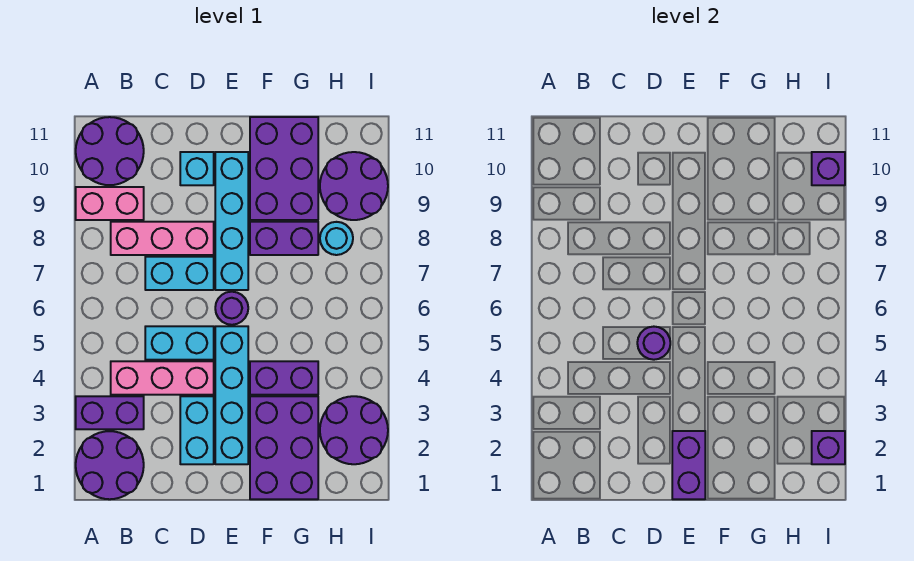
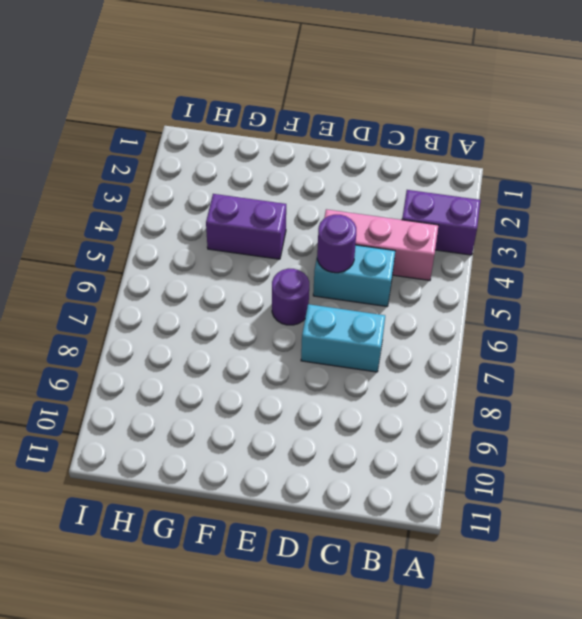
none -> purple round brick A1:B2 level 1
none -> pink brick A9:B9 level 1
none -> purple round brick A10:B11 level 1

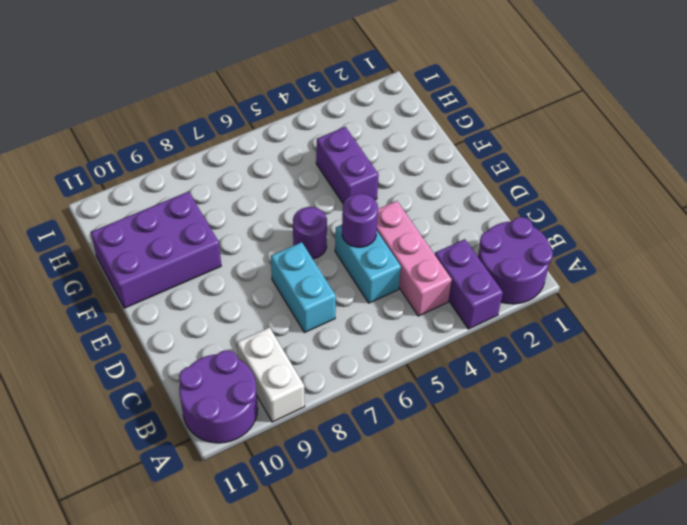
white brick A9:B9 level 1 -> pink brick A9:B9 level 1
none -> pink brick B8:D8 level 1
none -> cyan brick D2:D3 level 1
none -> cyan brick D10 level 1

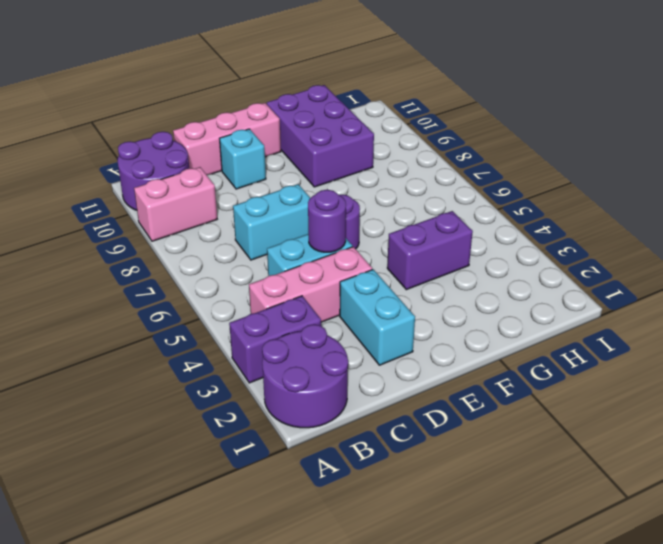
pink brick C11:E11 level 1 -> pink brick B8:D8 level 1
none -> cyan brick E2:E5 level 1
none -> cyan brick E7:E10 level 1
none -> purple brick F1:G3 level 1

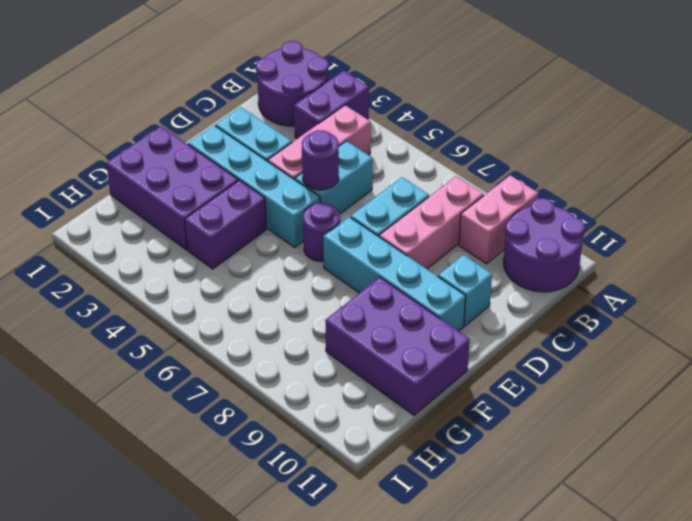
none -> purple brick F8:G8 level 1
none -> purple round brick H2:I3 level 1
none -> cyan round brick H8 level 1

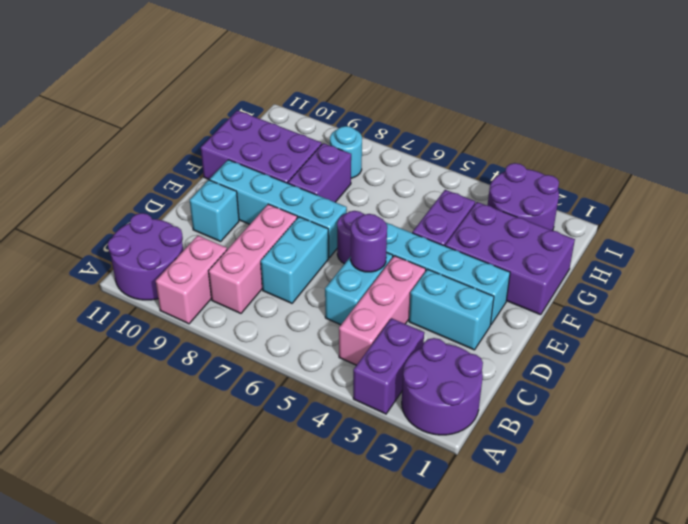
none -> purple round brick H9:I10 level 1
none -> purple brick E1:E2 level 2
none -> purple brick I2 level 2

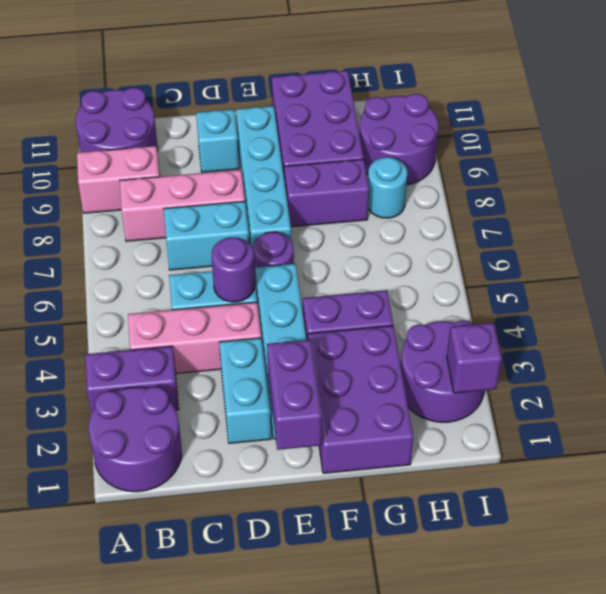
none -> purple brick I10 level 2

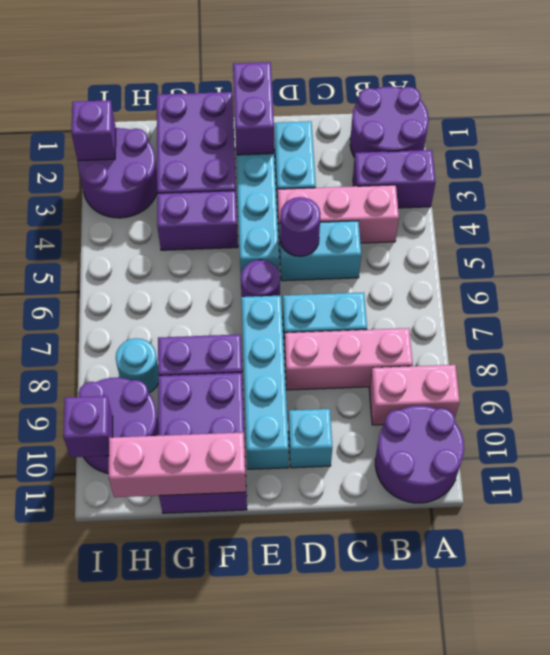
pink brick F11:H11 level 2 -> none

